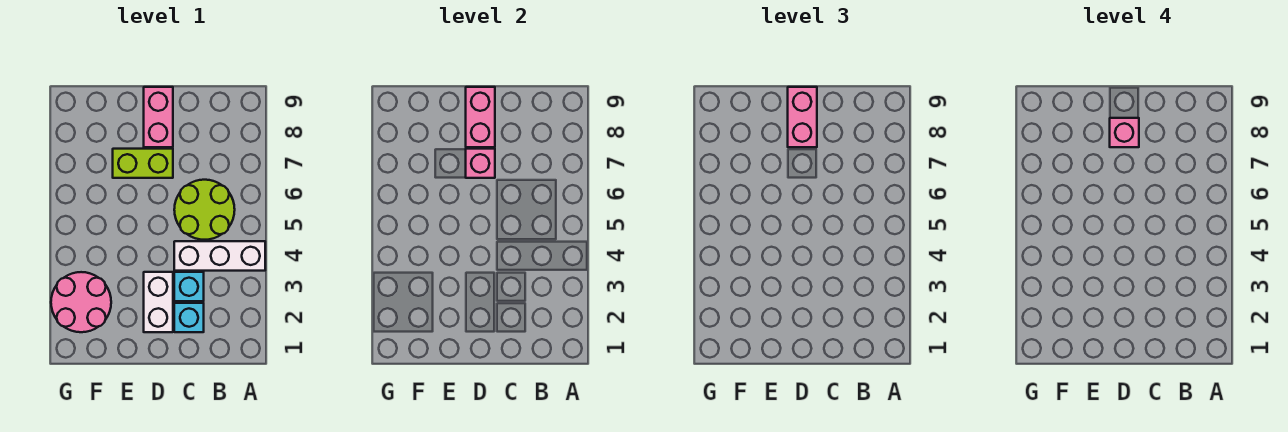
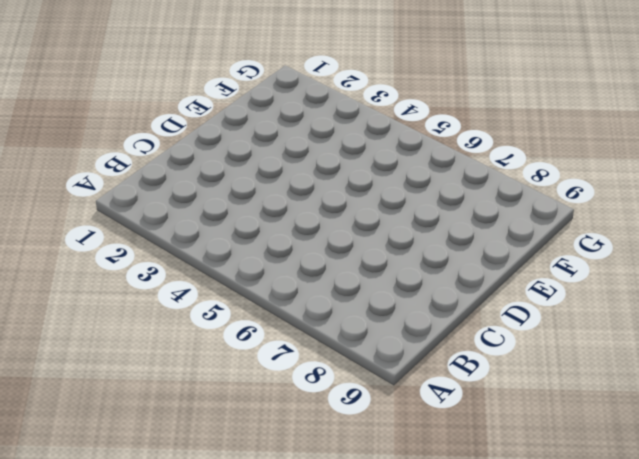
none -> white brick A4:C4 level 1
none -> lime round brick B5:C6 level 1
none -> cyan brick C2 level 1

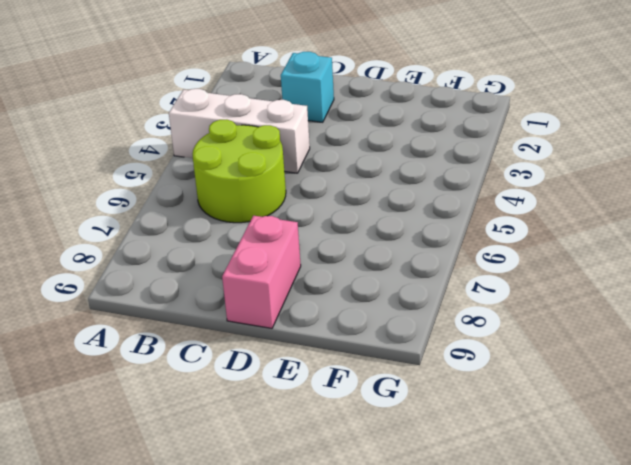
none -> cyan brick C3 level 1
none -> white brick D2:D3 level 1
none -> lime brick D7:E7 level 1

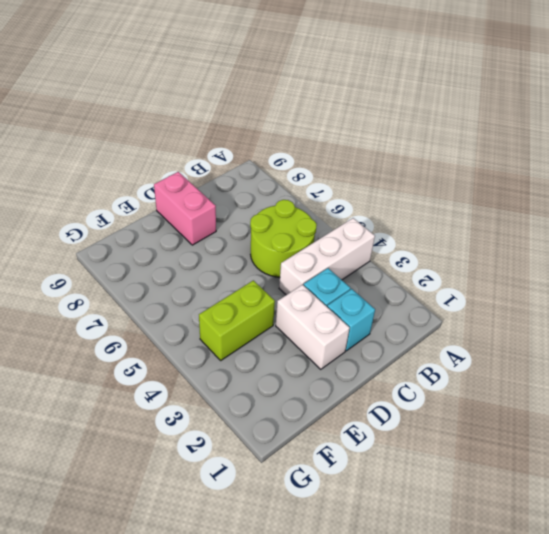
lime brick E4:F4 level 1 -> lime brick D7:E7 level 1
none -> pink round brick F2:G3 level 1
none -> pink brick D7 level 2
none -> pink brick D8:D9 level 2

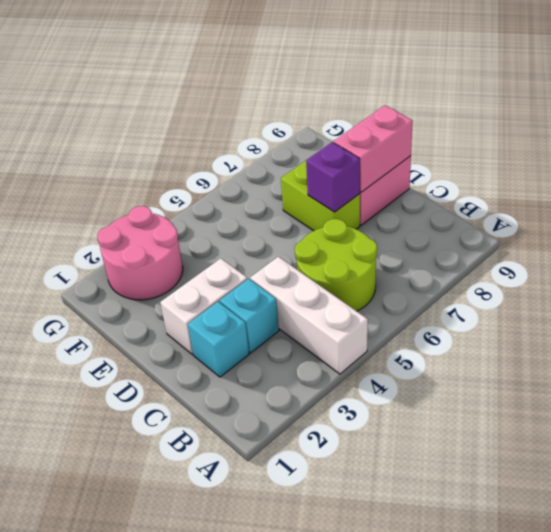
purple brick D7 level 2 -> pink brick D7 level 2
none -> pink brick D8:D9 level 3
none -> pink brick D8 level 4

